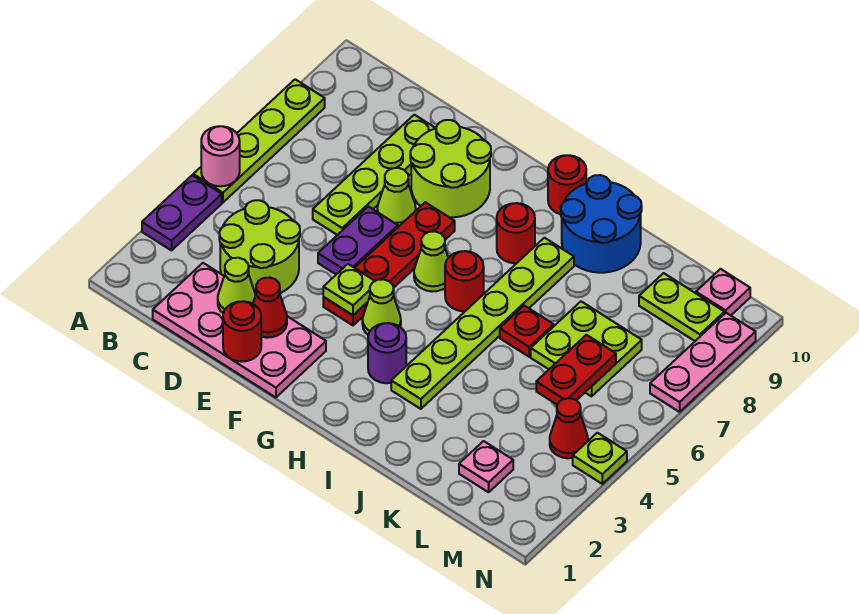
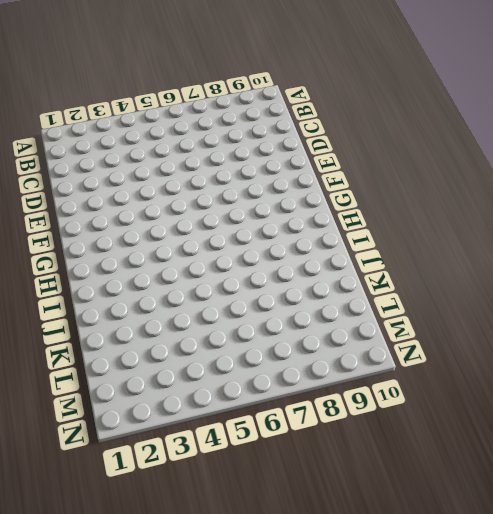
none -> purple plate A3:A4 level 1
none -> lime plate A5:A8 level 1
none -> pink plate C1:F2 level 1
none -> lime round brick C3:D4 level 1

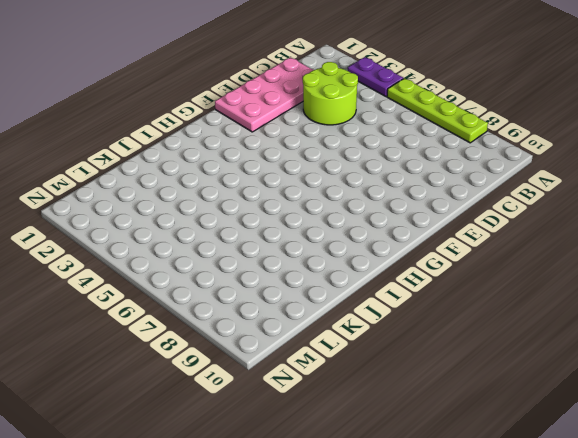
none -> lime plate D6:D9 level 1
none -> purple plate E5:E6 level 1
none -> lime cone E7 level 1
none -> lime round brick E8:F9 level 1

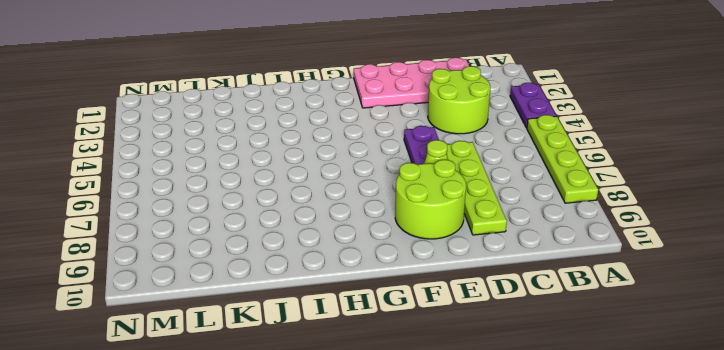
none -> red plate F4:F7 level 1
none -> lime cone G4 level 1
none -> lime cone G6 level 1
none -> purple round brick H3 level 1

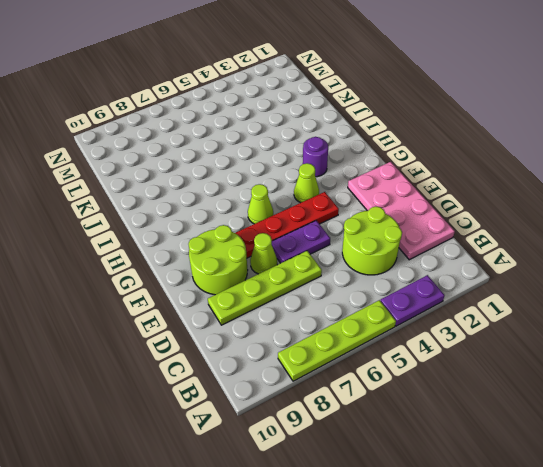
none -> red round brick H6 level 1
none -> red round brick H8 level 1
none -> red round brick H10 level 1
none -> lime plate I3:I8 level 1

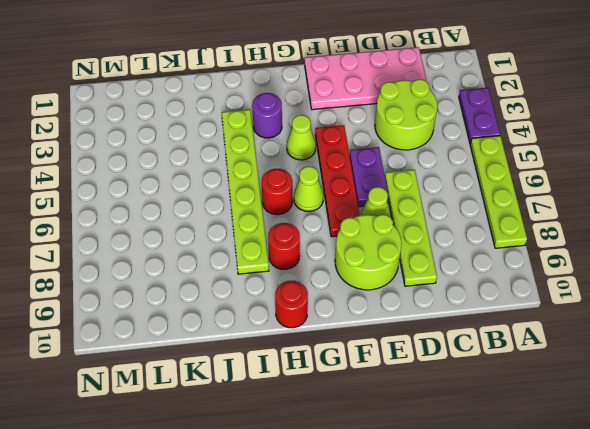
none -> blue round brick I9:J10 level 1
none -> red plate J6 level 1
none -> lime plate K6:L7 level 1
none -> pink plate L2 level 1

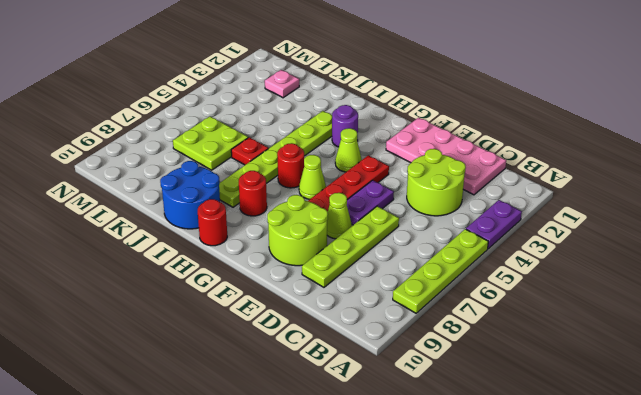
none -> lime plate L9:M9 level 1
none -> red cone M4 level 1
none -> pink plate M10 level 1
none -> lime plate N4 level 1

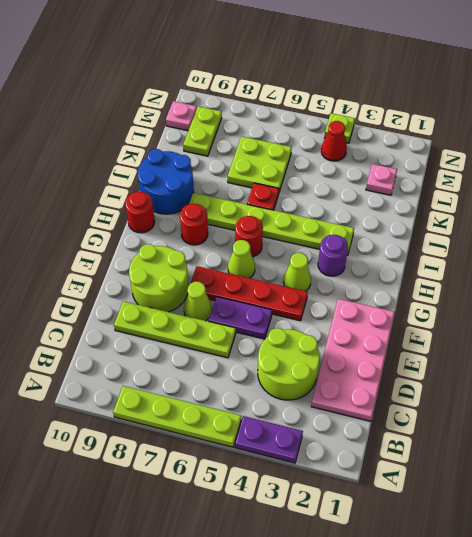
none -> pink plate N7:N9 level 1
none -> pink round brick A5 level 2
none -> lime cone D2 level 2
none -> red round brick E1 level 2

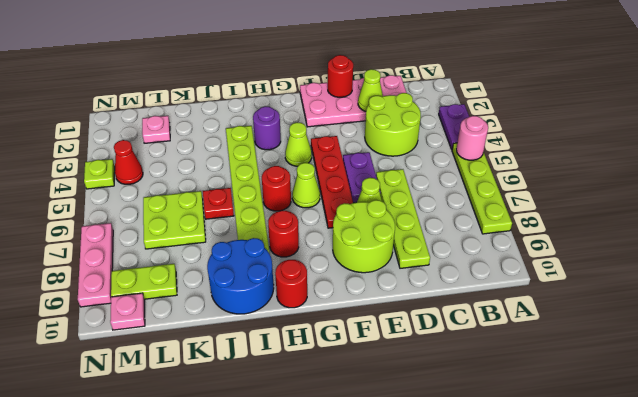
none -> red cone E2 level 2
none -> lime plate F4 level 2
none -> red plate L5:L6 level 2

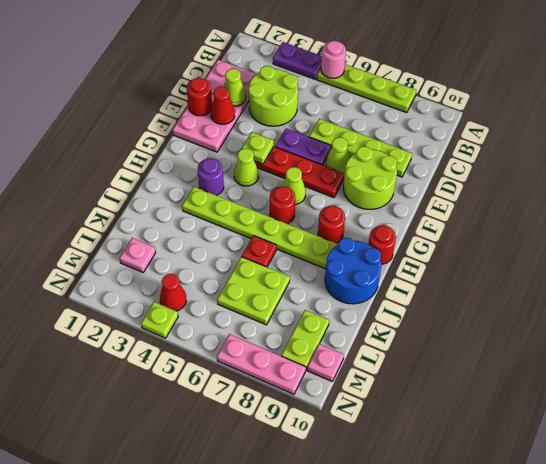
none -> red plate L5:L6 level 2

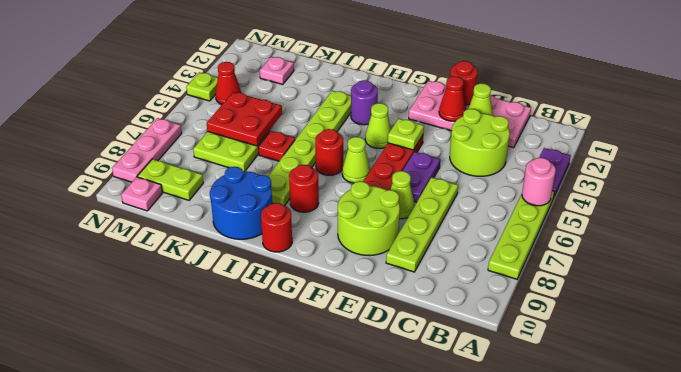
red plate K5:L6 level 2 -> red plate L5:L6 level 2

